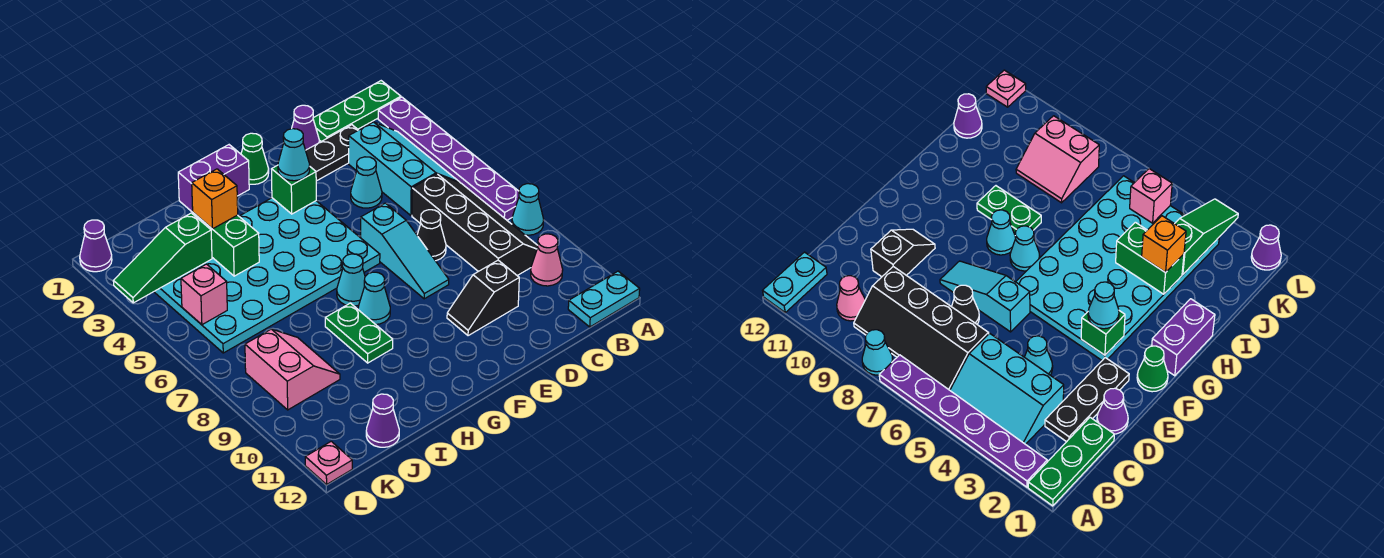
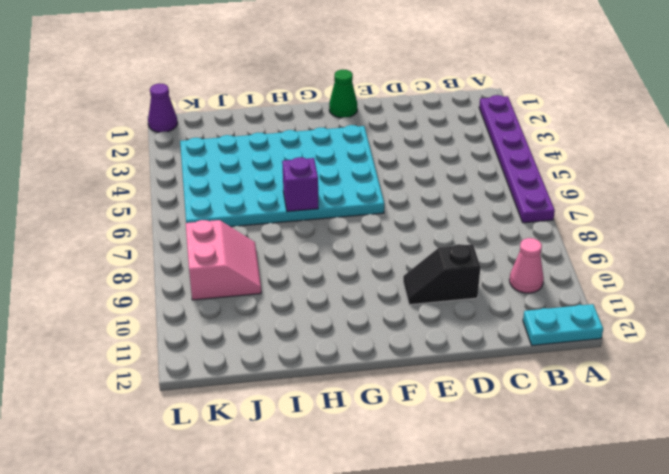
purple brick H6 level 2 -> none
none -> green plate A1:C1 level 1
none -> cyan cone A8 level 1
none -> cyan slope B3:C5 level 1 top C

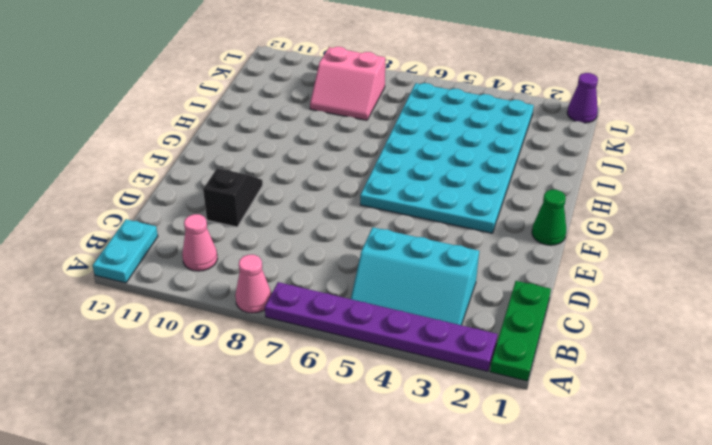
pink cone A8 level 1 -> cyan cone A8 level 1
none -> black slope B6:C9 level 1 top C
none -> black plate C2:E2 level 1
none -> purple cone D1 level 1

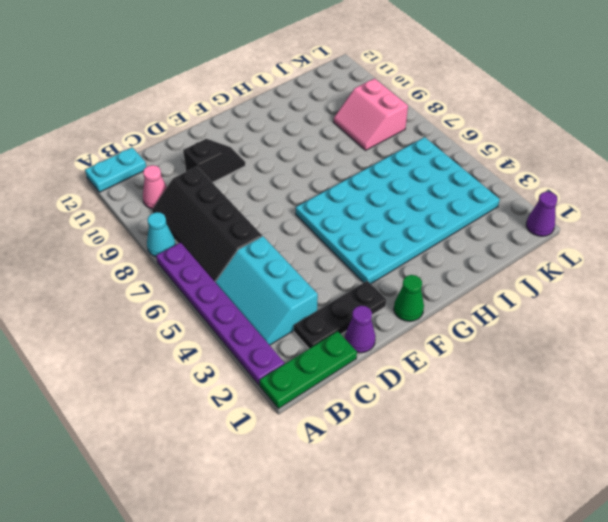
none -> cyan cone D4 level 1
none -> black cone D7 level 1
none -> cyan slope E6:E8 level 1 top 6

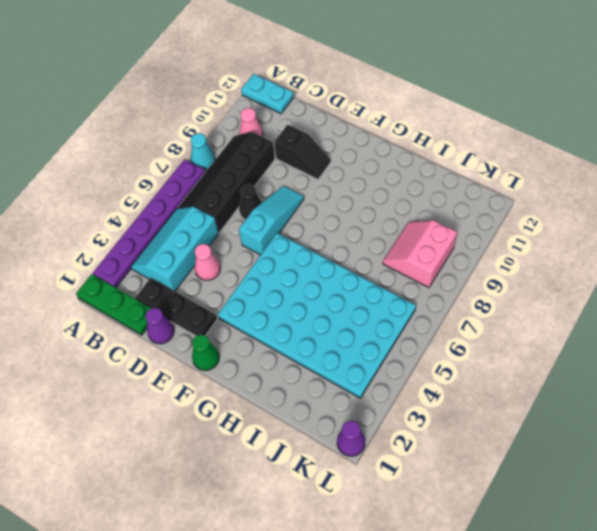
pink cone D4 level 1 -> cyan cone D4 level 1
none -> purple brick G1:H1 level 1
none -> cyan cone G7 level 1
none -> cyan cone G8 level 1

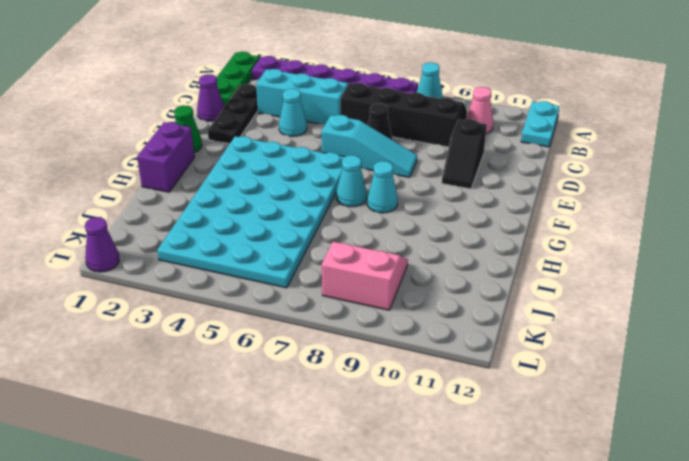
none -> green plate H8:H9 level 1
none -> purple cone J12 level 1
none -> pink plate L12 level 1

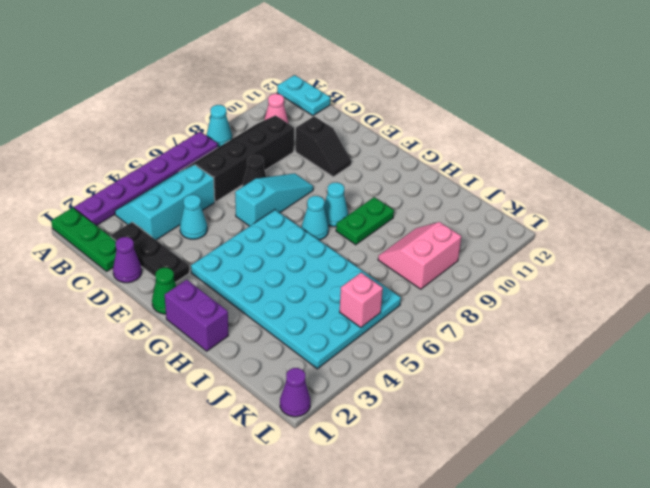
none -> purple cone J12 level 1
none -> pink plate L12 level 1
none -> green brick F3 level 2

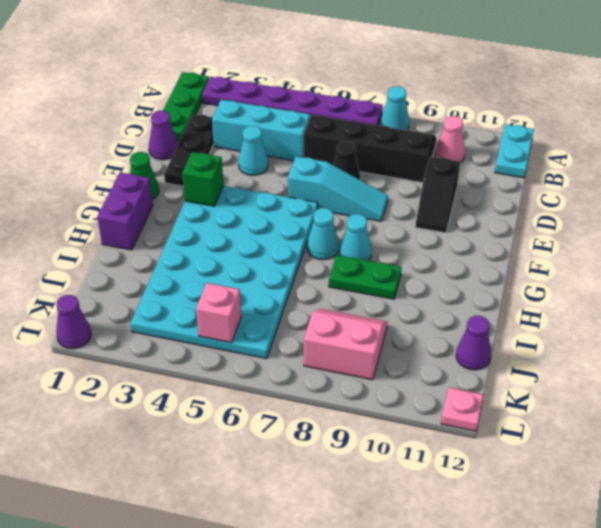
none -> green brick I3:I4 level 2
none -> green slope J3:L3 level 2 top J
none -> cyan cone F3 level 3

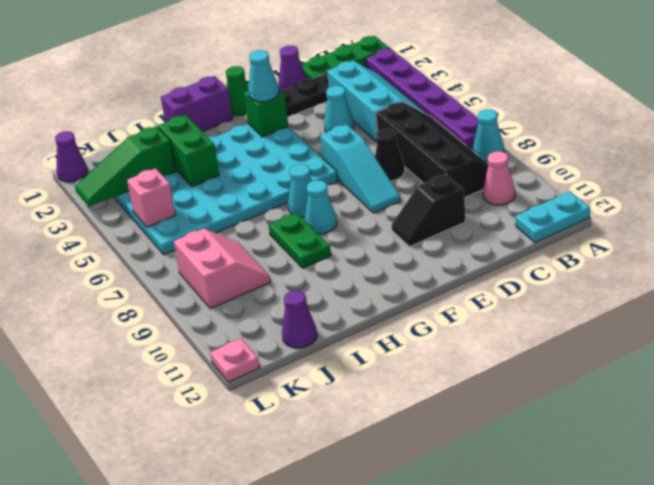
none -> orange brick I3 level 3

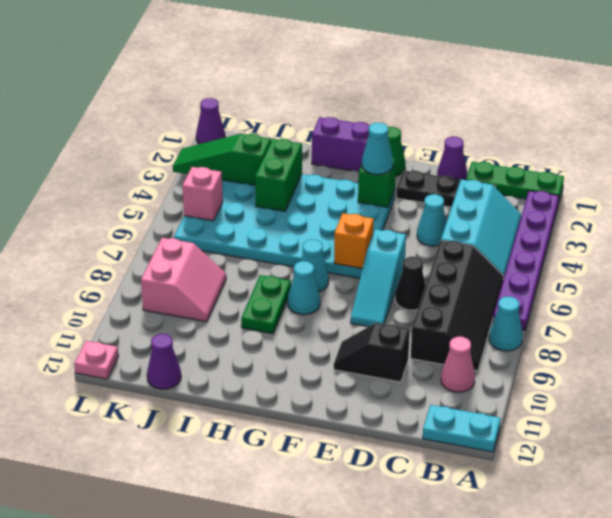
orange brick F6 level 2 -> orange brick I3 level 3

